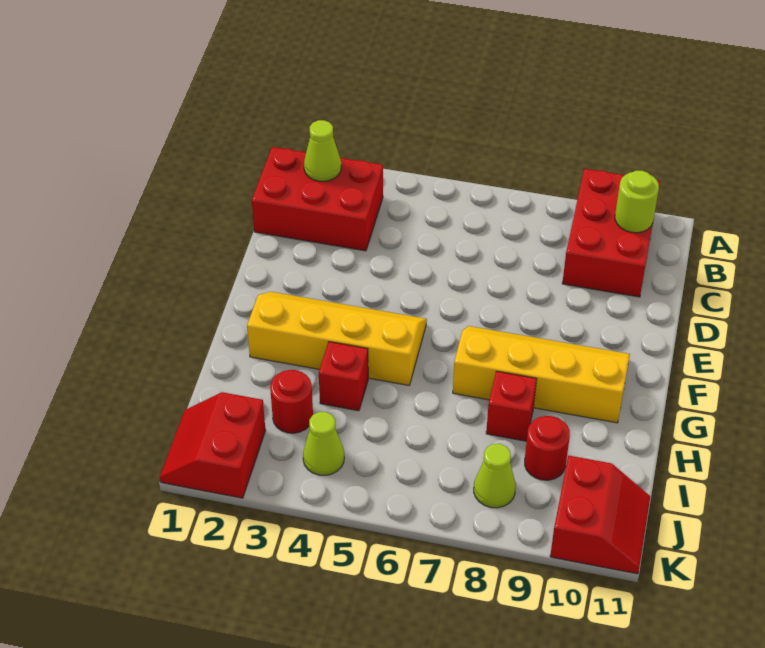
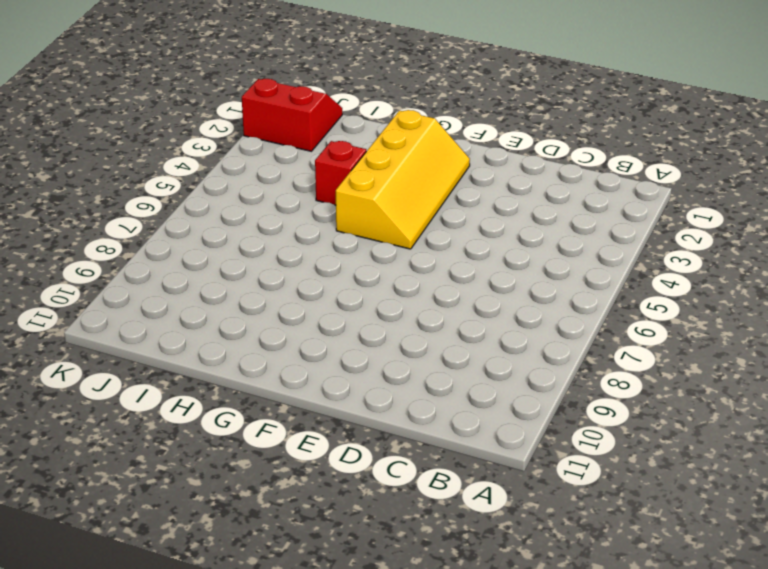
none -> red brick A9:C10 level 1
none -> red brick B1:C3 level 1
none -> yellow slope F7:G10 level 1 top G

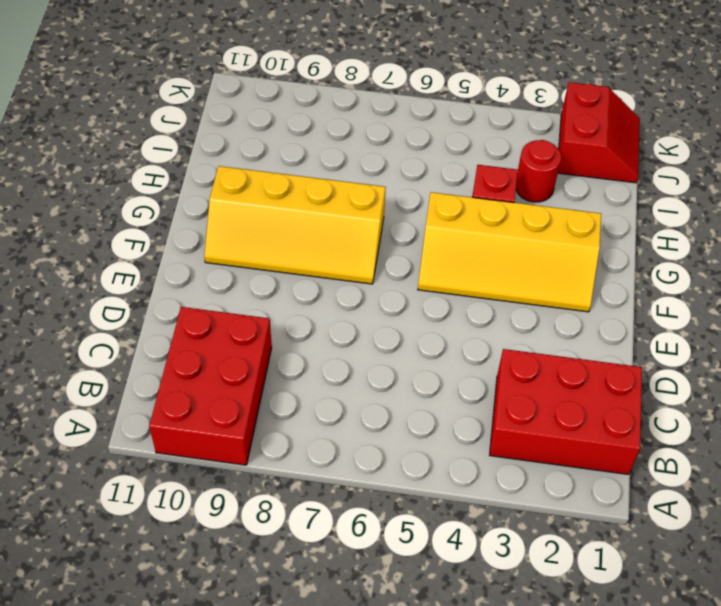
none -> red brick H8 level 1
none -> red round brick I9 level 1
none -> lime cone J4 level 1

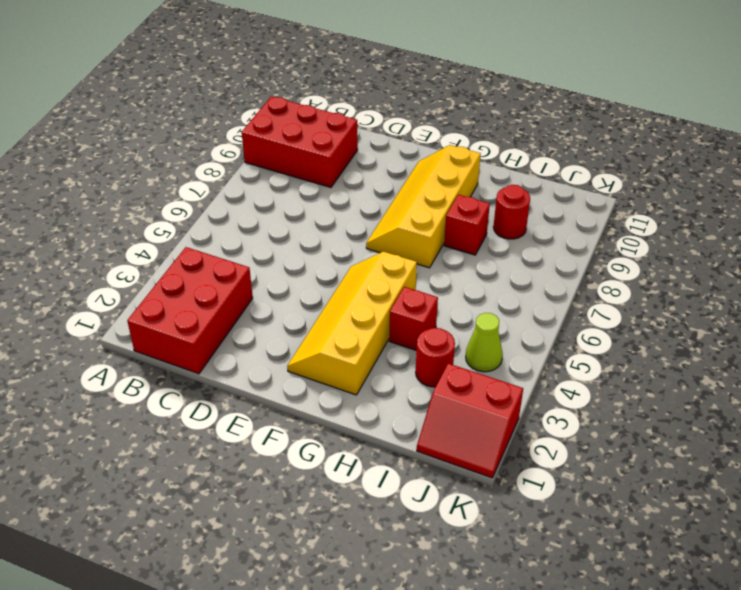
none -> lime cone J8 level 1
none -> red slope J10:K11 level 1 top 10
none -> lime cone B2 level 2

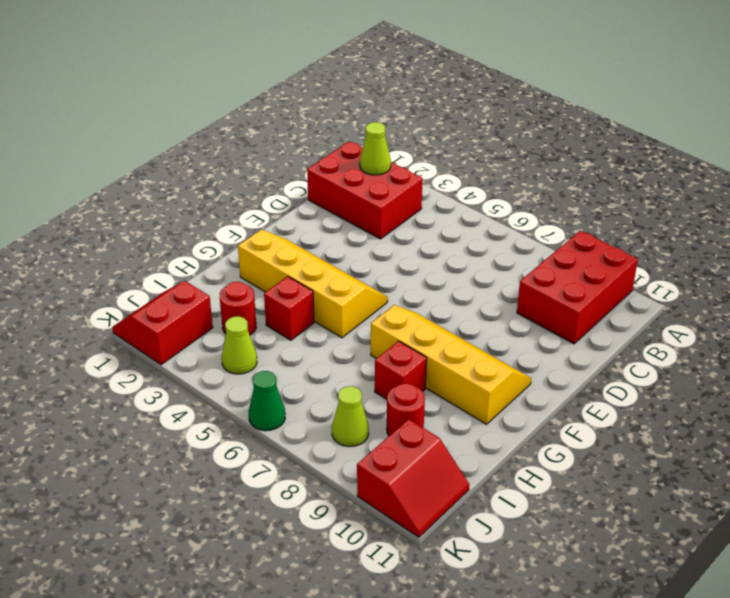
green cone K6 level 1 -> none
none -> lime round brick B10 level 2

